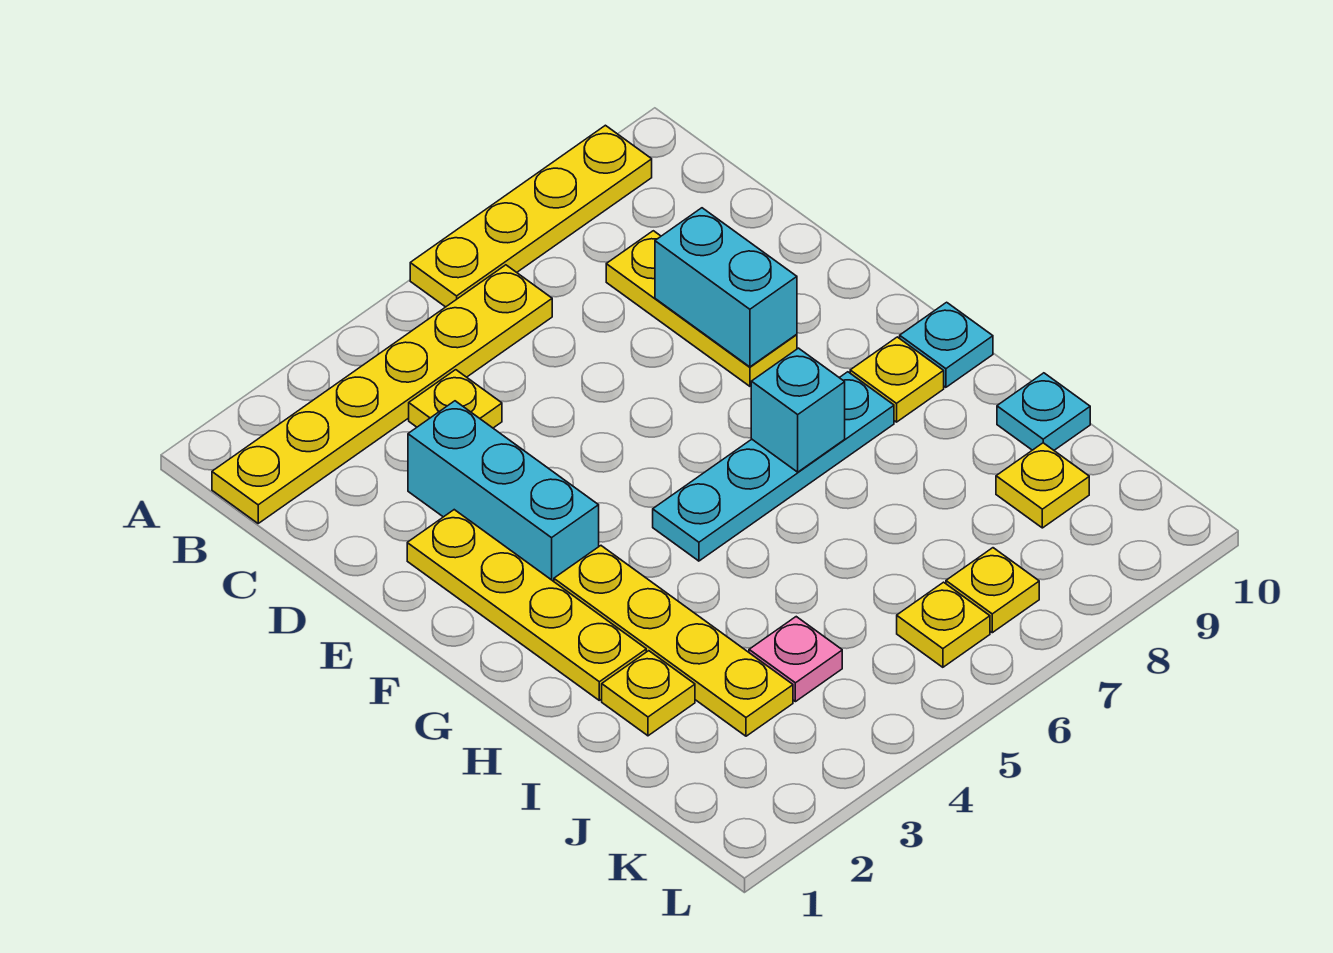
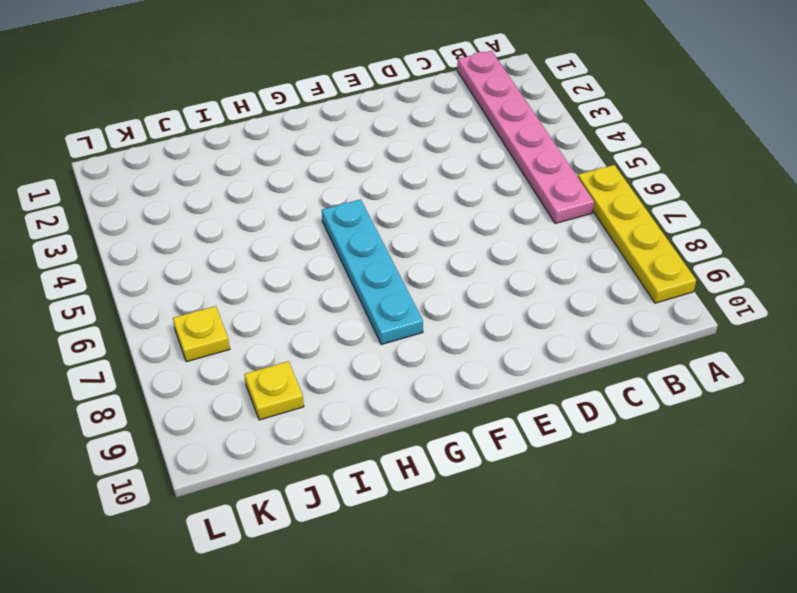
pink plate B1:B6 level 1 -> yellow plate B1:B6 level 1
none -> yellow plate C4 level 1
none -> yellow plate C8:E8 level 1
none -> cyan brick D3:F3 level 1

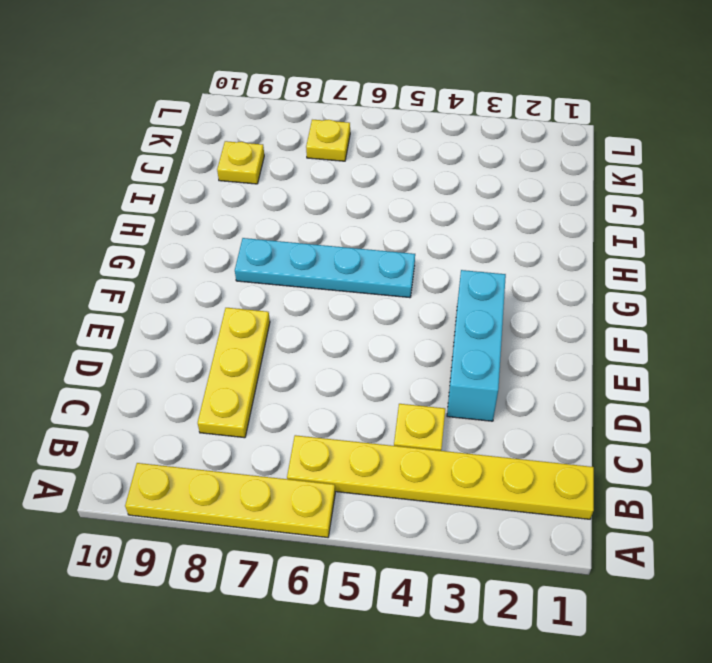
none -> yellow plate E2:H2 level 1
none -> yellow plate G3:J3 level 1
none -> yellow plate G9 level 1

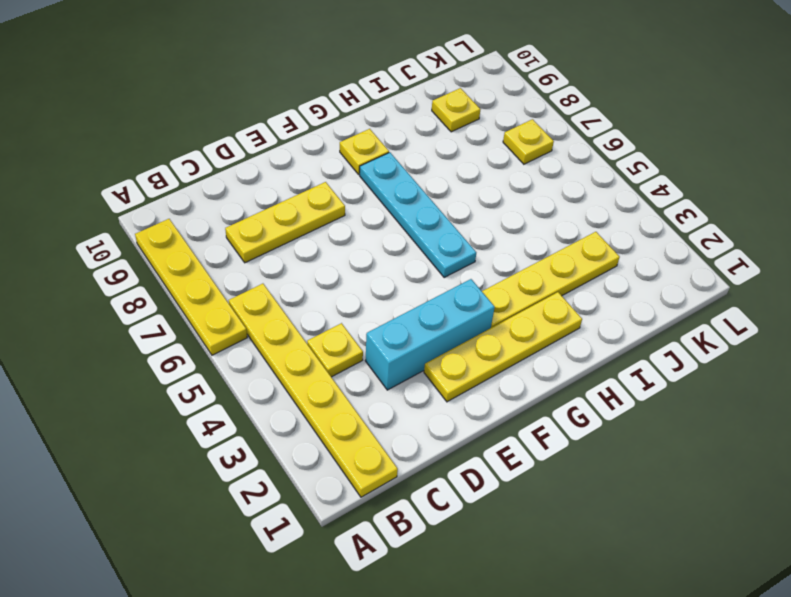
none -> cyan plate G10 level 1
none -> yellow plate I2 level 1
none -> cyan plate I10 level 1

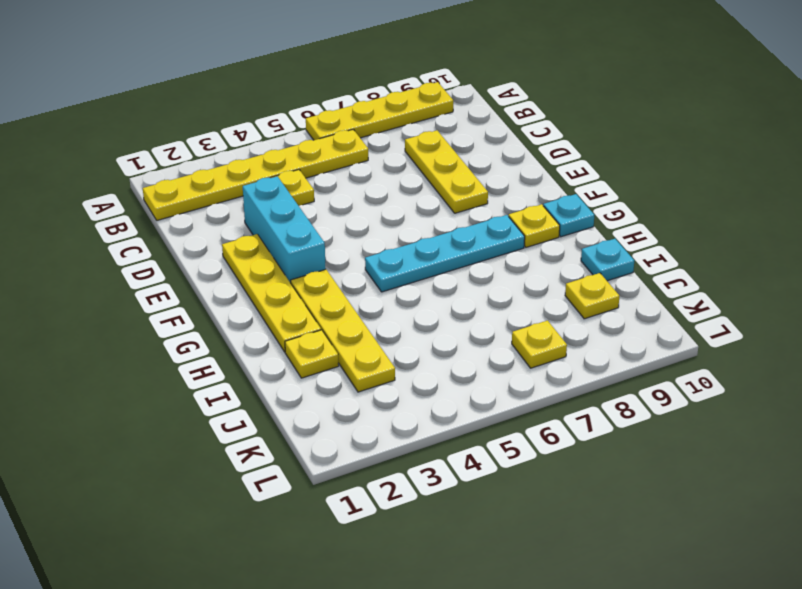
none -> pink plate J4 level 1
none -> yellow plate K6 level 1
none -> cyan brick D8:E8 level 2

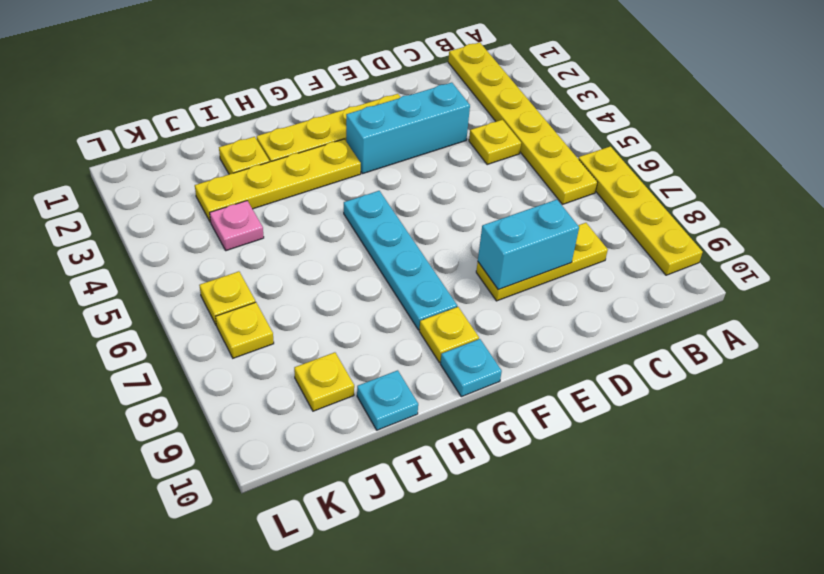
none -> cyan brick G7 level 2

